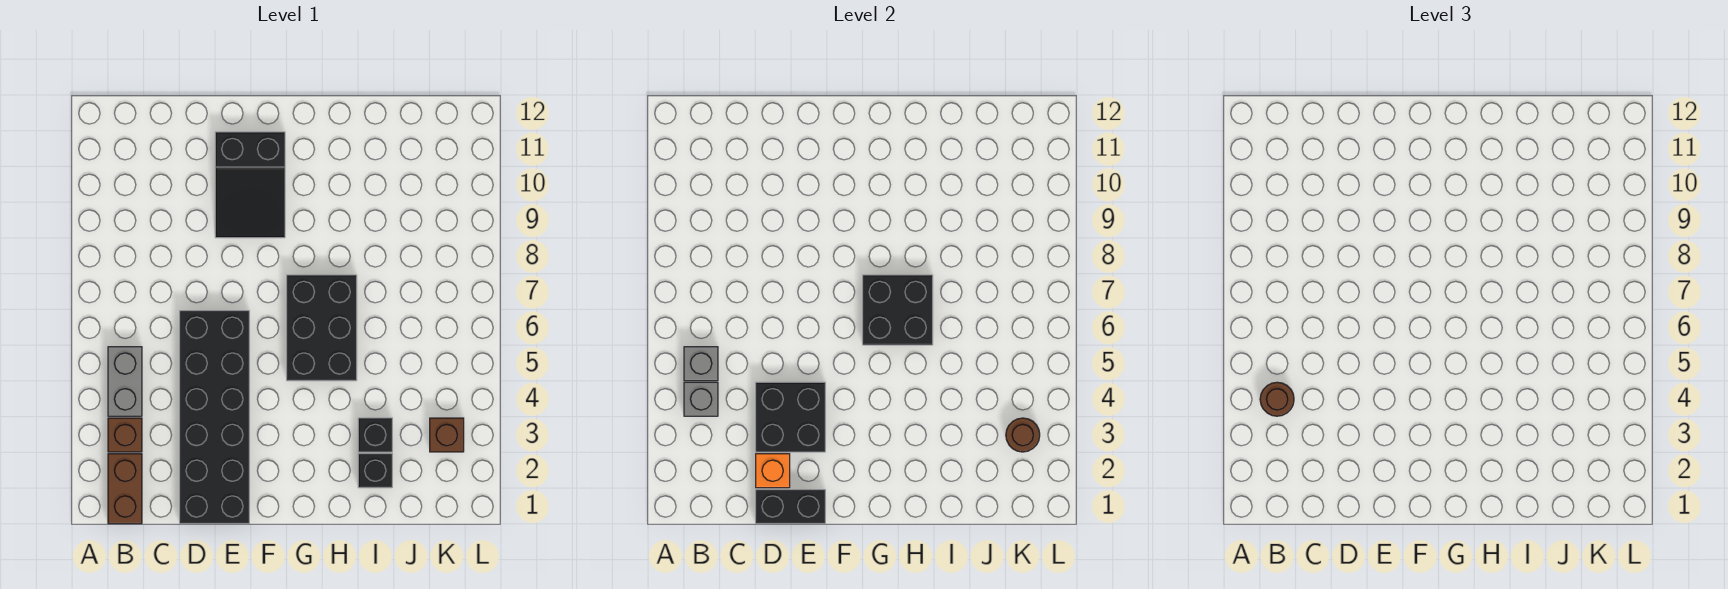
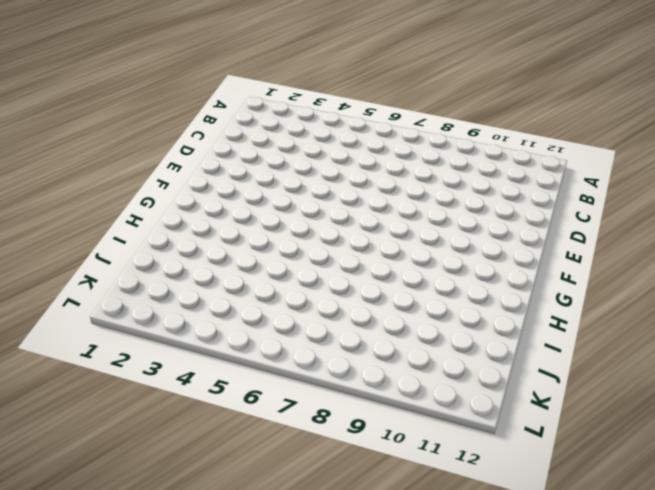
none -> brown brick B1:B2 level 1
none -> brown brick B3 level 1
none -> grey brick B4:B5 level 1

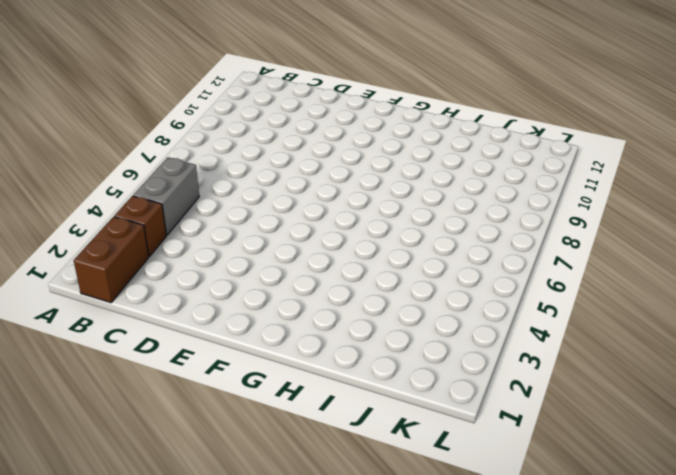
none -> black brick D1:E6 level 1
none -> black slope E9:F11 level 1 top 11
none -> black brick G5:H7 level 1

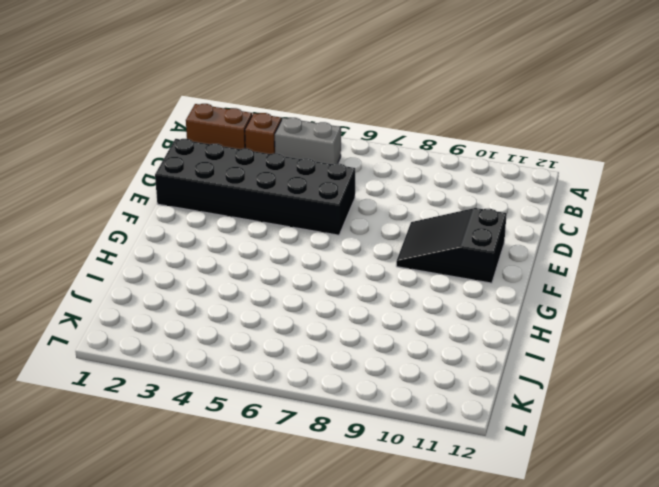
none -> black brick G5:H7 level 1
none -> black brick I2 level 1
none -> black brick I3 level 1

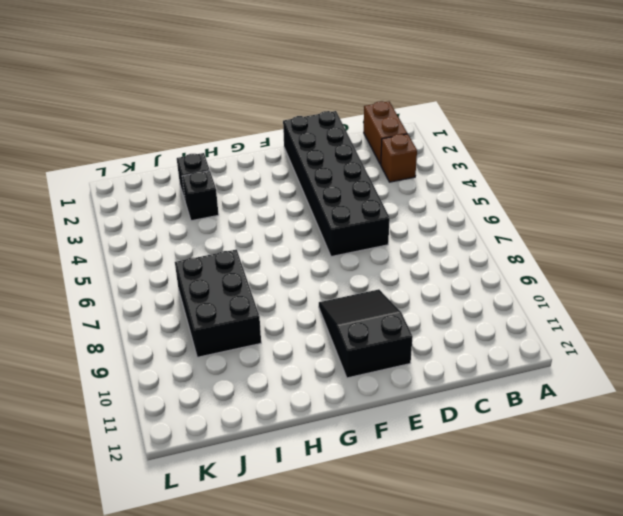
black brick I7:J9 level 1 -> black brick G5:H7 level 1
none -> grey brick B4:B5 level 1
none -> brown brick K3 level 1
none -> grey brick B4 level 2

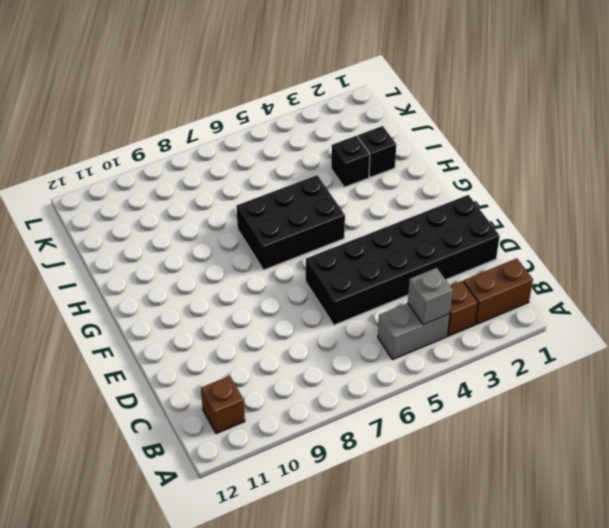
brown brick B11 level 1 -> brown brick K3 level 1
none -> black slope E9:F11 level 1 top 11
none -> grey brick B5 level 2
none -> black brick D1:E1 level 2

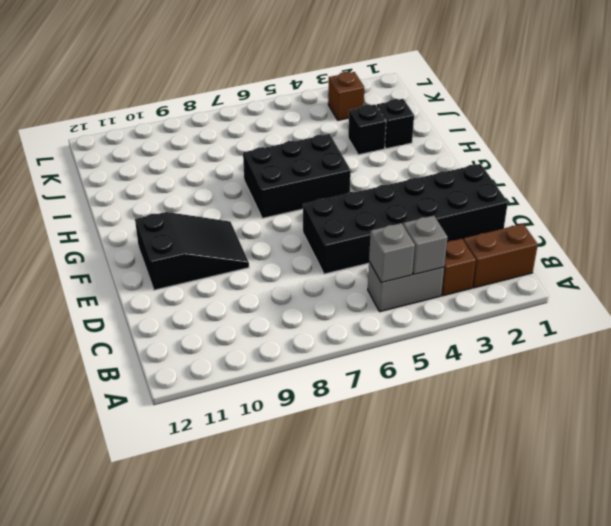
none -> black brick D1:E1 level 2
none -> orange brick D2 level 2
none -> black brick D3:E4 level 2

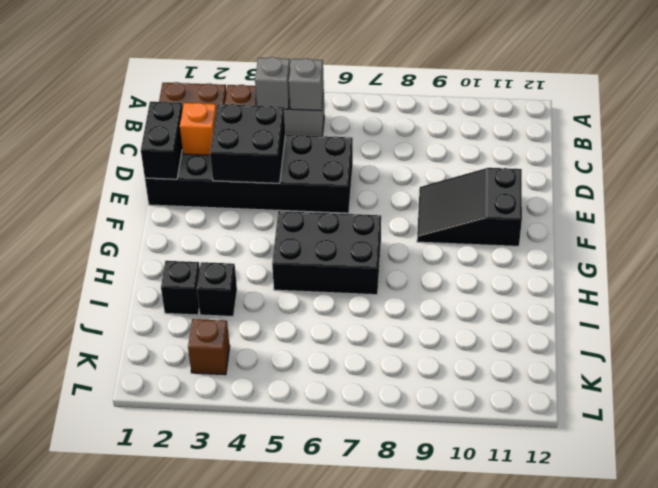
none -> black brick G6:H7 level 2
none -> brown round brick K3 level 2
none -> brown round brick B4 level 3

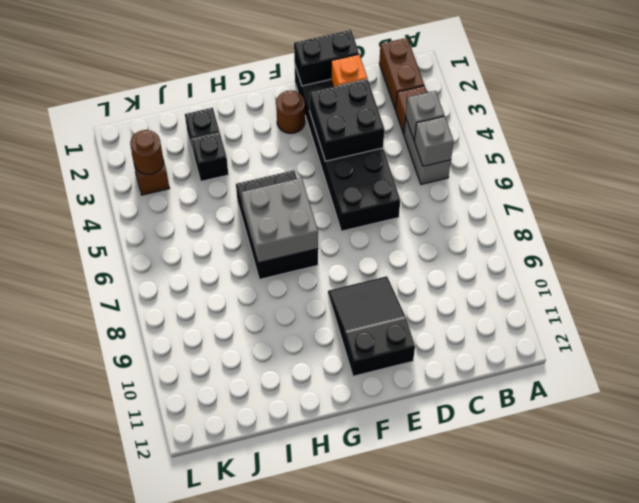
brown round brick F2 level 1 -> brown round brick B4 level 3
grey brick G6:H7 level 2 -> black brick G6:H7 level 2

